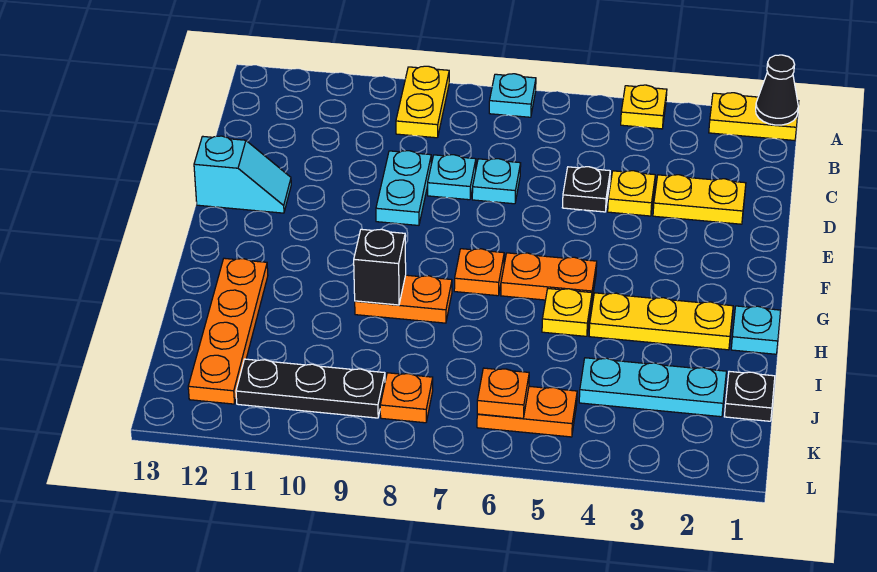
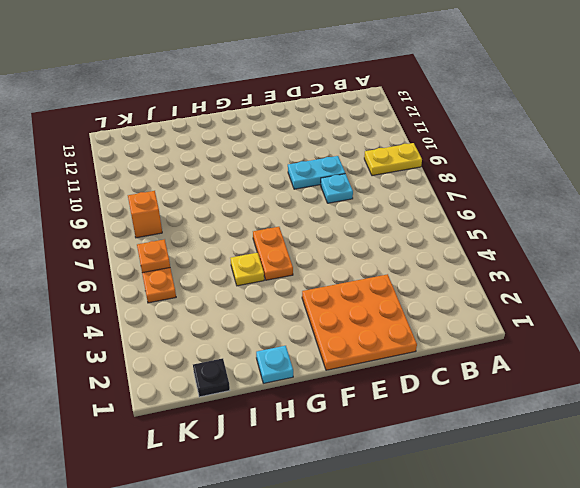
orange plate D1:F3 level 1 -> yellow plate D2:D3 level 1
orange brick K8 level 1 -> orange plate K8 level 1
none -> yellow plate A1:A2 level 1
none -> yellow plate A4 level 1
none -> cyan plate A7 level 1

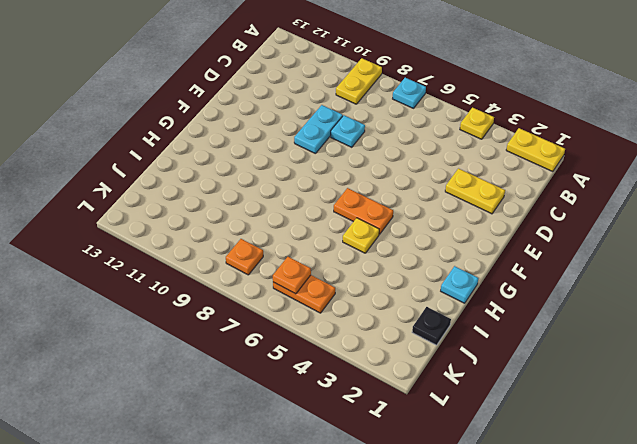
none -> yellow plate D4 level 1
none -> black plate D5 level 1
none -> cyan plate D7 level 1

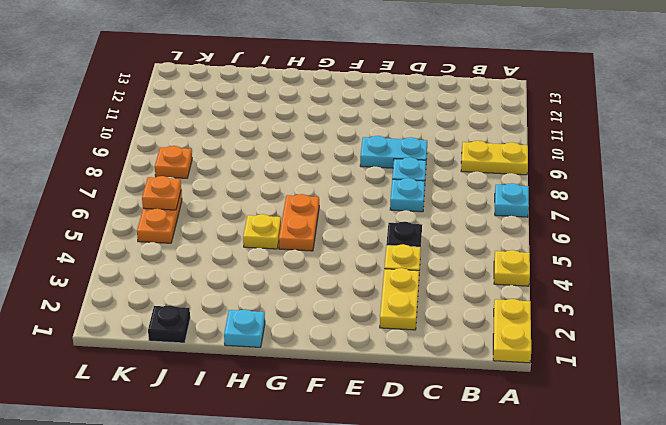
none -> cyan slope E12:E13 level 1 top 13
none -> orange plate G7 level 1
none -> yellow plate H2:H4 level 1

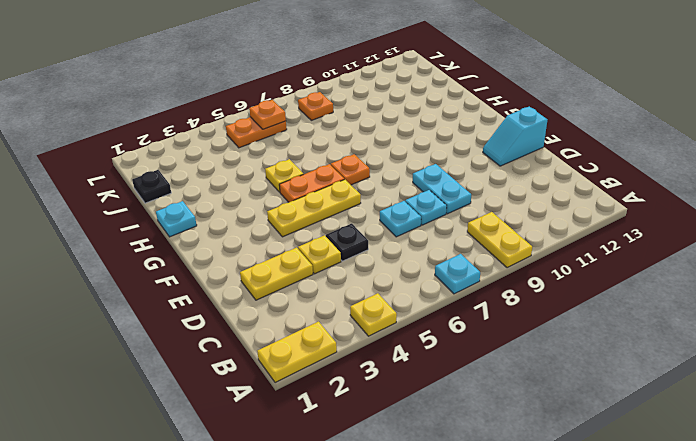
yellow plate F4:F6 level 1 -> yellow plate H2:H4 level 1
none -> orange plate H8:H9 level 1
none -> orange plate H12:K12 level 1
none -> cyan plate J2:J4 level 1

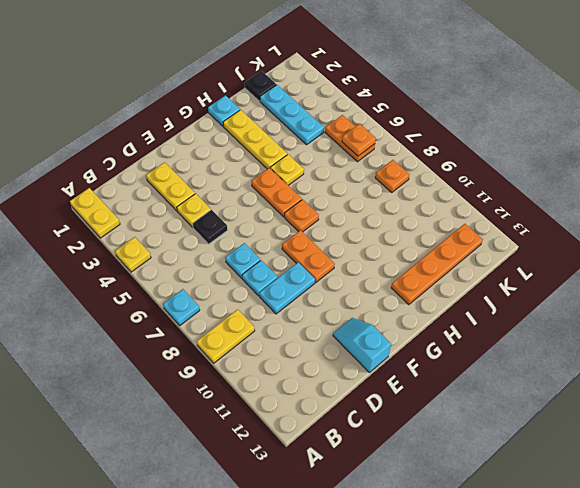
orange plate F8:F9 level 1 -> orange plate H8:H9 level 1
none -> black plate K9:K11 level 1
none -> black cone A1 level 2
none -> black brick H9 level 2

